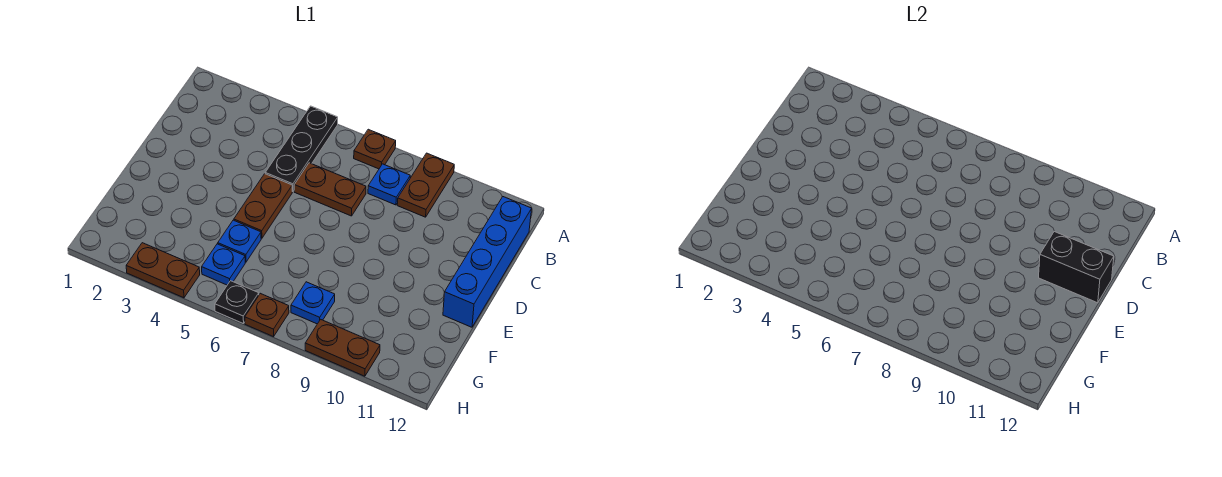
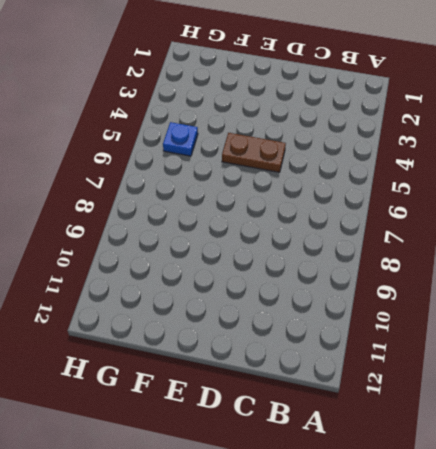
none -> black plate A5:C5 level 1
none -> brown plate A7 level 1
none -> brown plate A9:B9 level 1

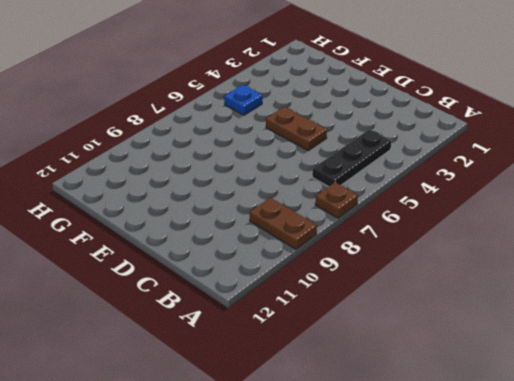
black plate B4:B6 level 1 -> black plate A5:C5 level 1
none -> blue plate B8 level 1
none -> blue brick B12:E12 level 1
none -> brown plate C6:C7 level 1

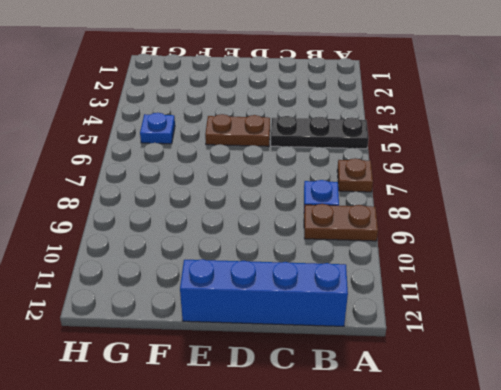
none -> brown plate C6:C7 level 1
none -> blue plate F5 level 1
none -> blue plate G8 level 1

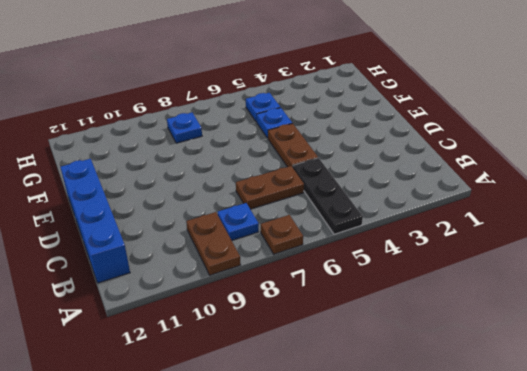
none -> brown plate H3:H4 level 1
none -> black plate H6 level 1
none -> brown plate H7 level 1

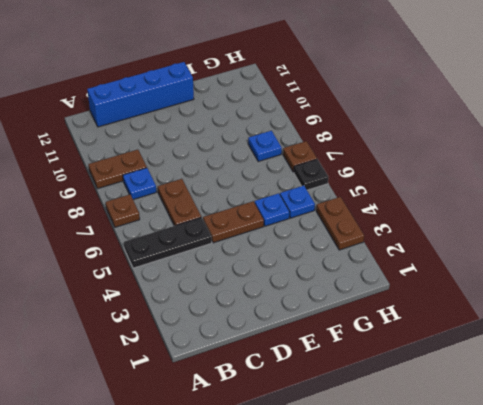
none -> brown plate H9:H10 level 1
none -> black brick D11:D12 level 2

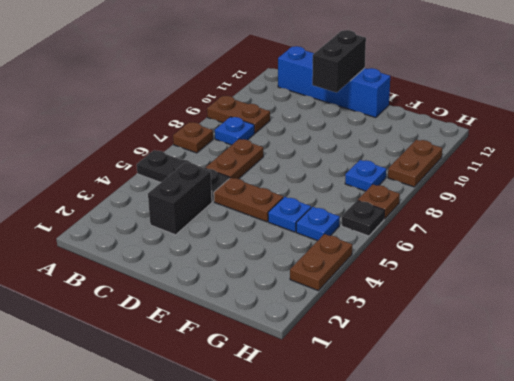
black brick C3:C4 level 1 -> none

